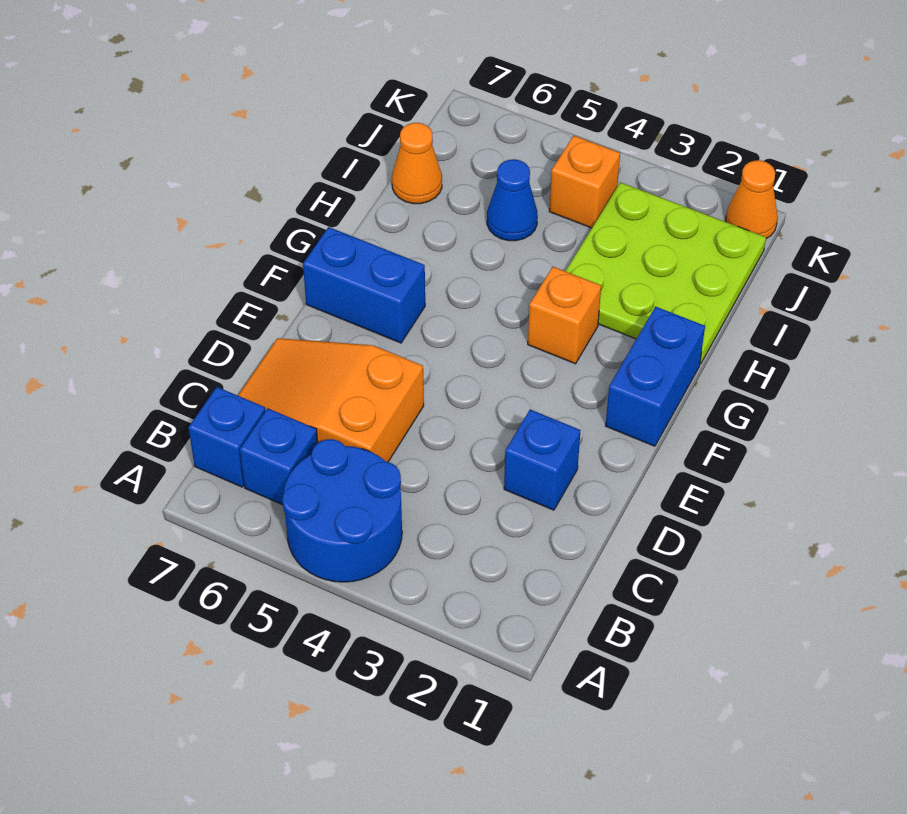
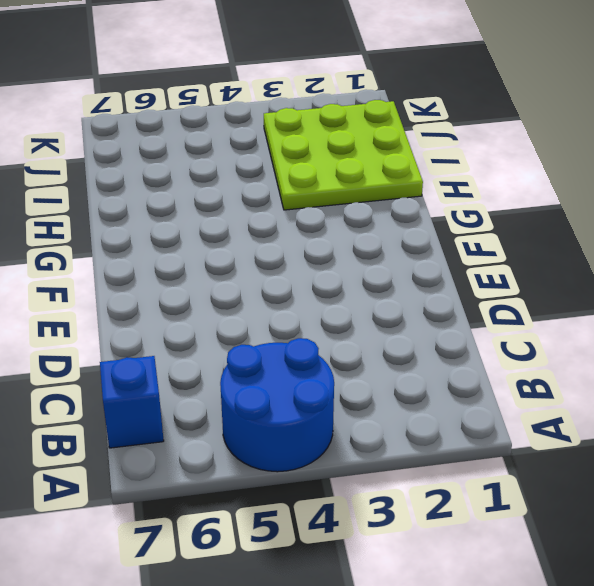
none -> blue brick B6 level 1
none -> orange slope C5:D7 level 1 top 5
none -> blue brick D2 level 1

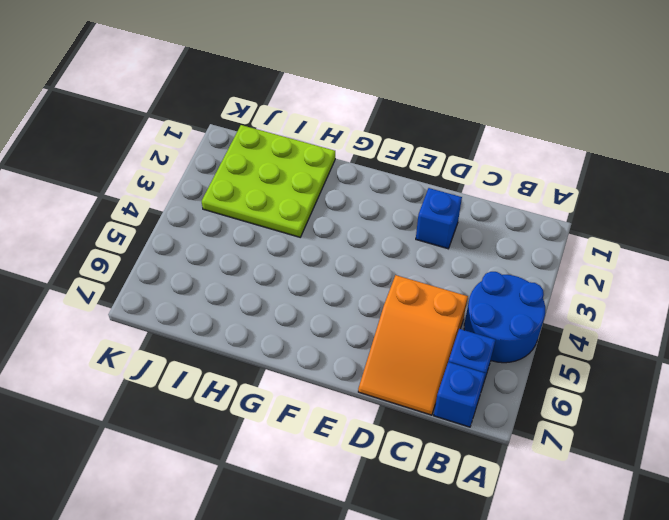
none -> blue brick F1:G1 level 1
none -> blue brick F6:F7 level 1
none -> orange brick G3 level 1

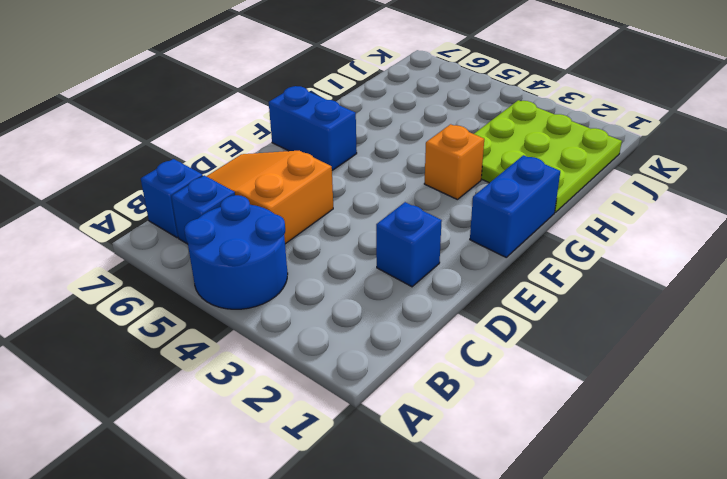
none -> blue cone I5 level 1
none -> orange cone I7 level 1
none -> orange brick J4 level 1

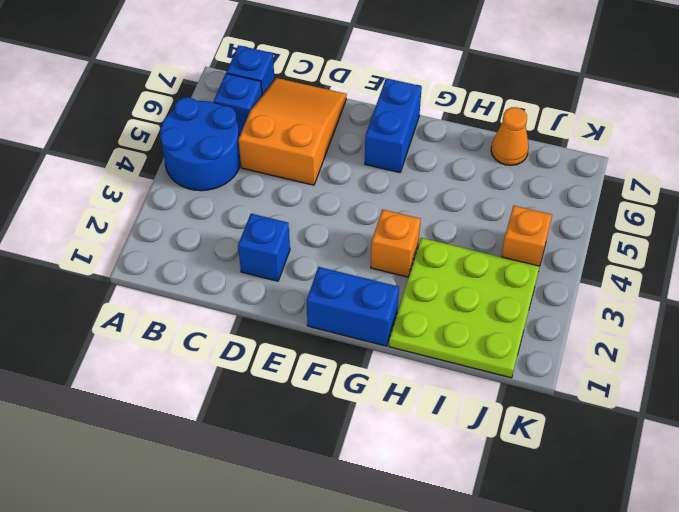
none -> blue cone I5 level 1
none -> orange cone K1 level 1

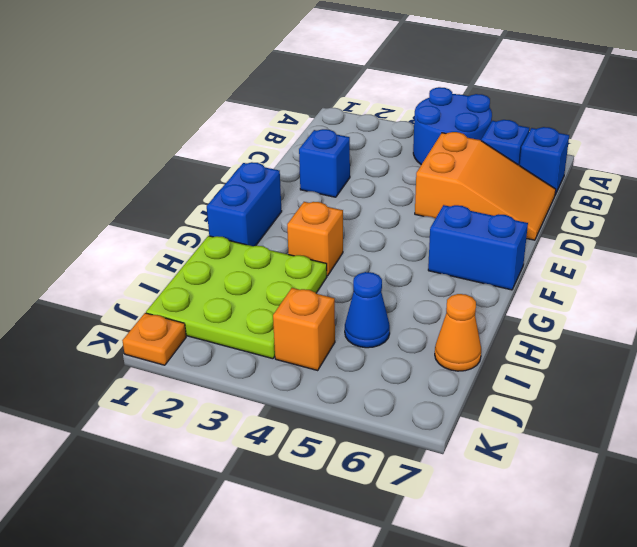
orange plate K1 level 1 -> orange cone K1 level 1

